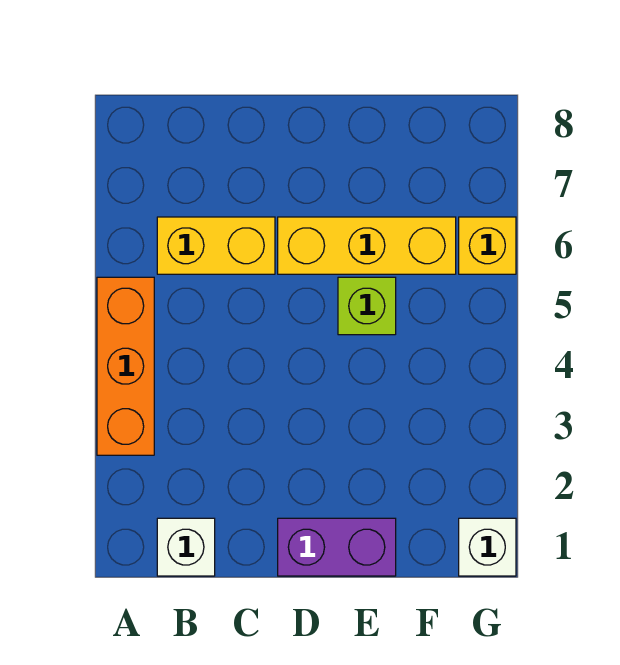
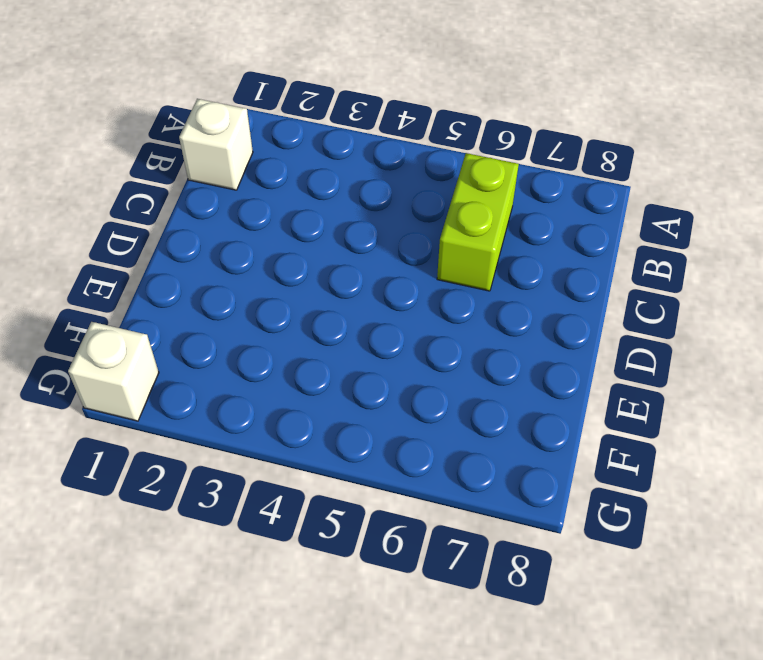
lime brick B6:C6 level 1 -> yellow brick B6:C6 level 1
none -> orange brick A3:A5 level 1
none -> purple brick D1:E1 level 1

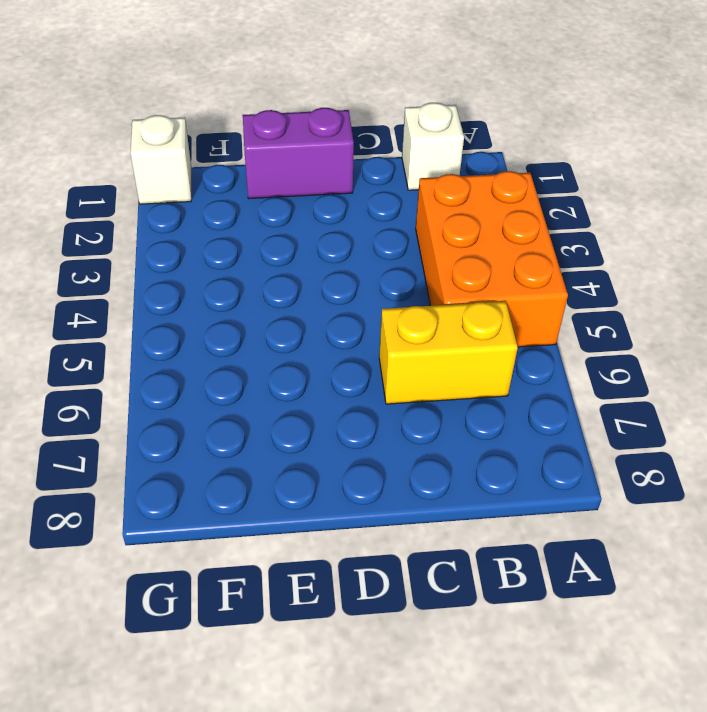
orange brick A3:B5 level 1 -> orange brick A3:A5 level 1
none -> yellow brick D6:F6 level 1
none -> lime brick E5 level 1

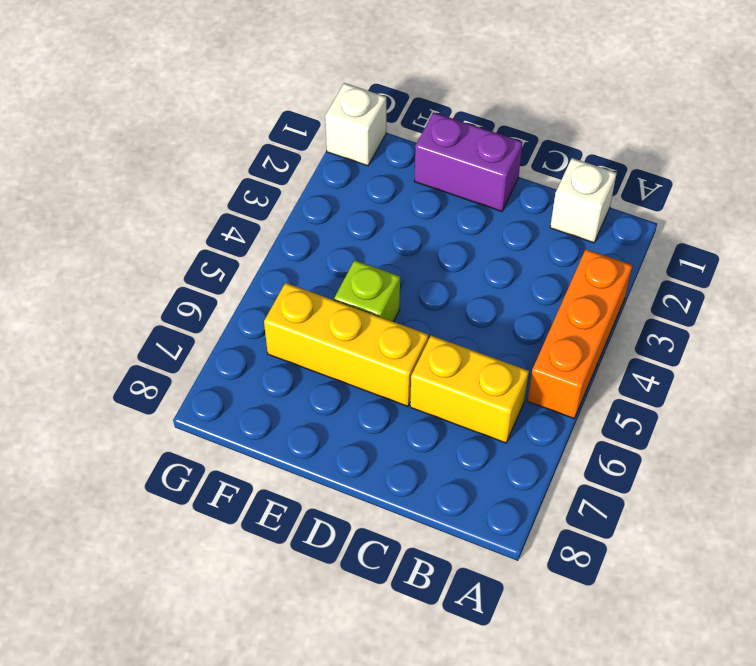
none -> yellow brick G6 level 1

